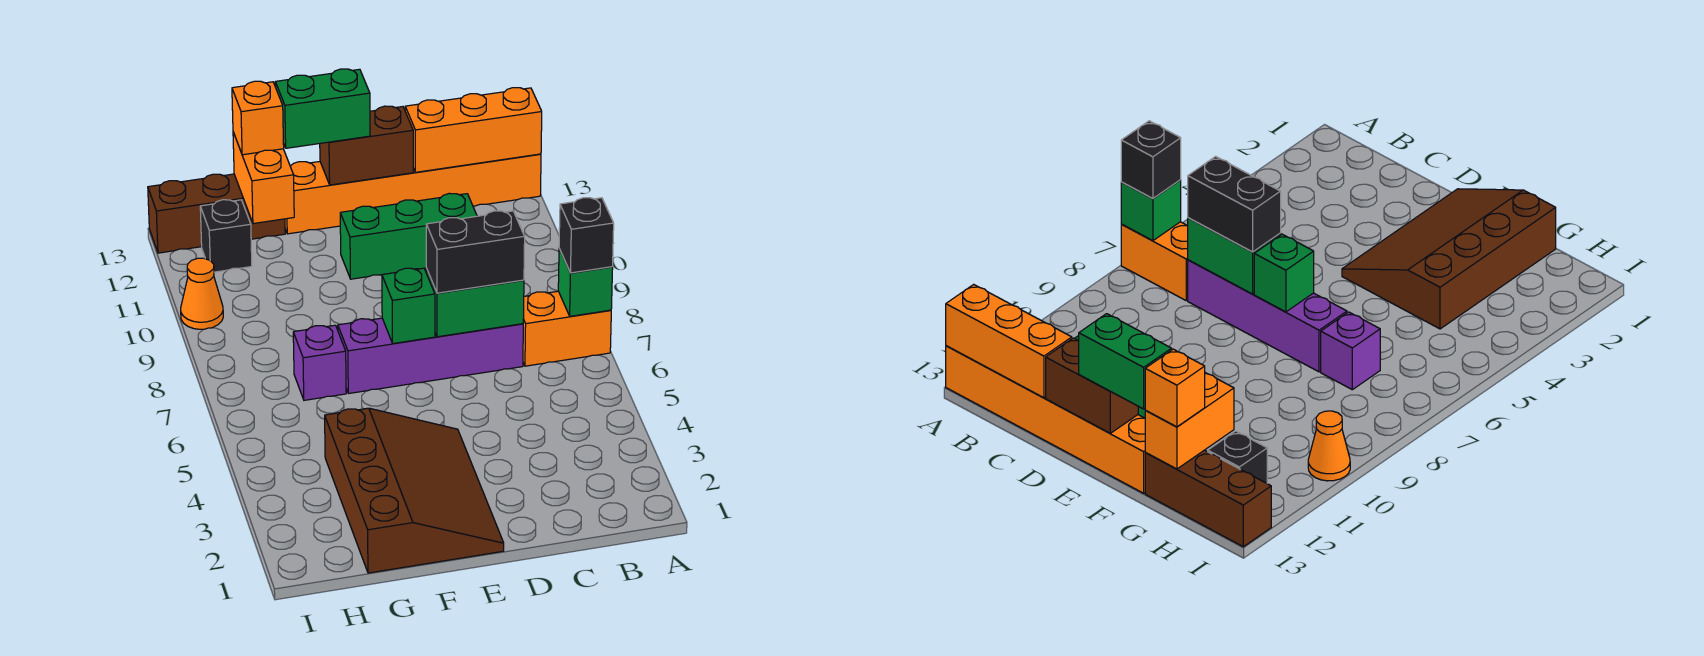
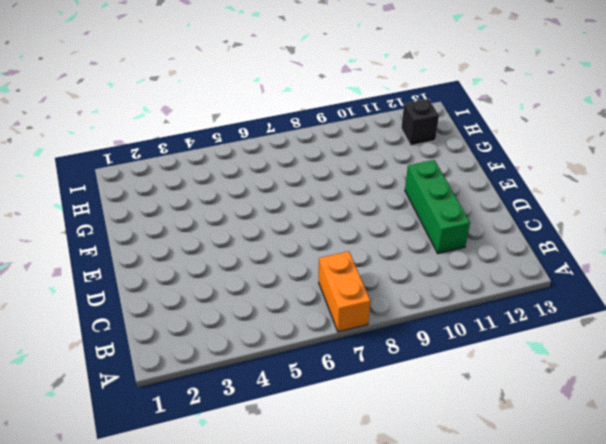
none -> orange brick A13:F13 level 1
none -> purple brick C7:F7 level 1
none -> brown slope E1:G4 level 1 top G

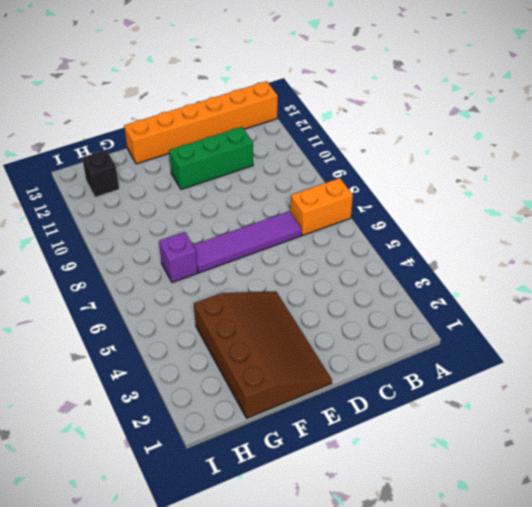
purple tile C7:F7 level 1 -> purple brick C7:F7 level 1
none -> brown brick G13:I13 level 1
none -> orange cone I10 level 1
none -> green brick A7 level 2

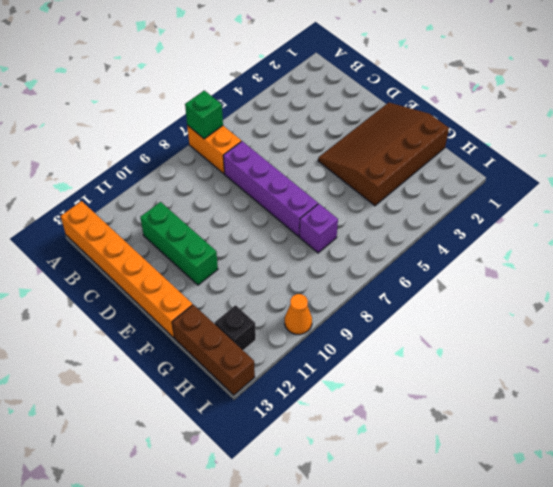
none -> orange brick A13:C13 level 2
none -> green brick C7:D7 level 2
none -> brown brick D13:E13 level 2

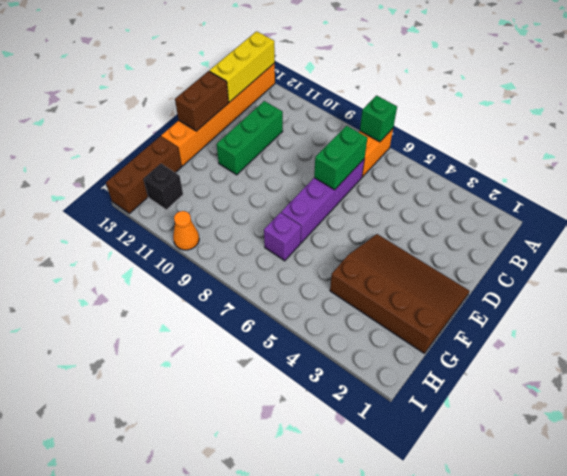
yellow brick A13:C13 level 2 -> orange brick A13:C13 level 2
none -> green brick E7 level 2
none -> orange brick G12:G13 level 2
none -> black brick A7 level 3

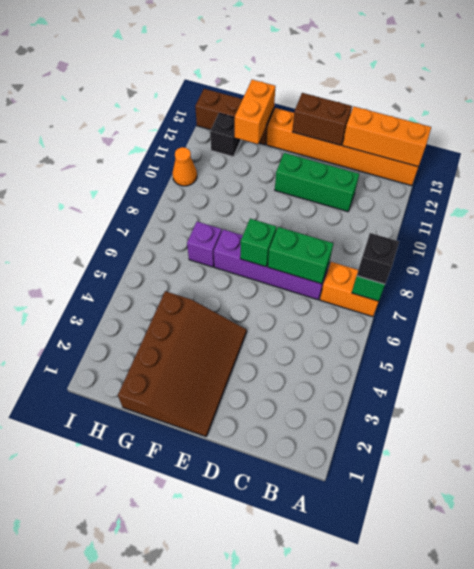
none -> black brick C7:D7 level 3
none -> green brick E13:F13 level 3
none -> orange brick G13 level 3

